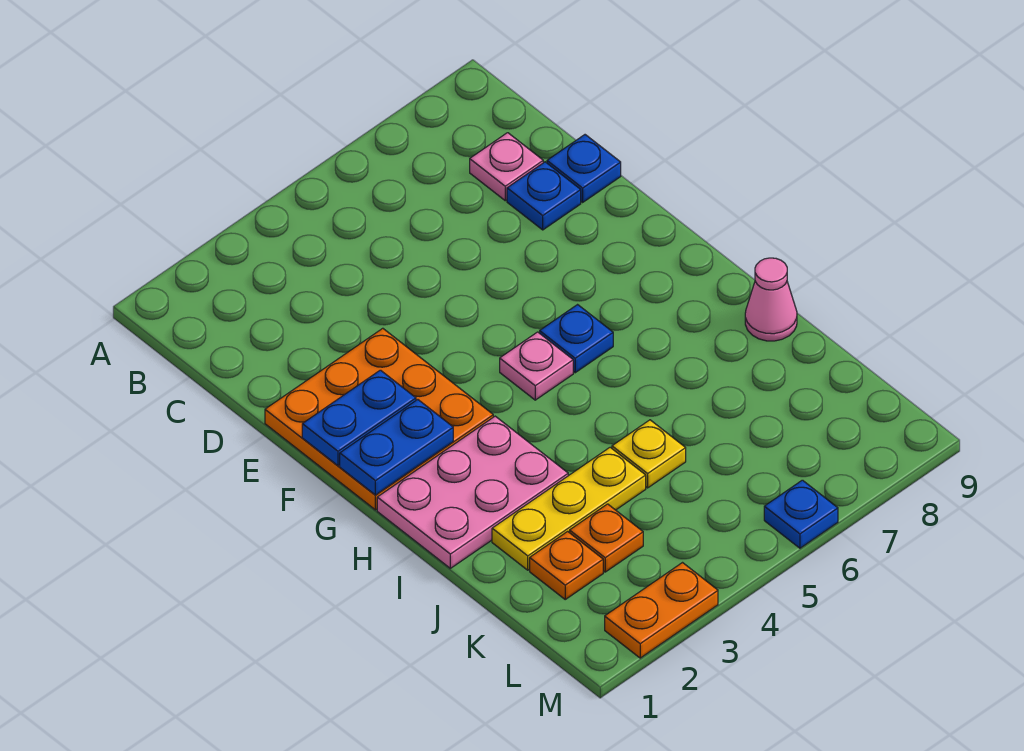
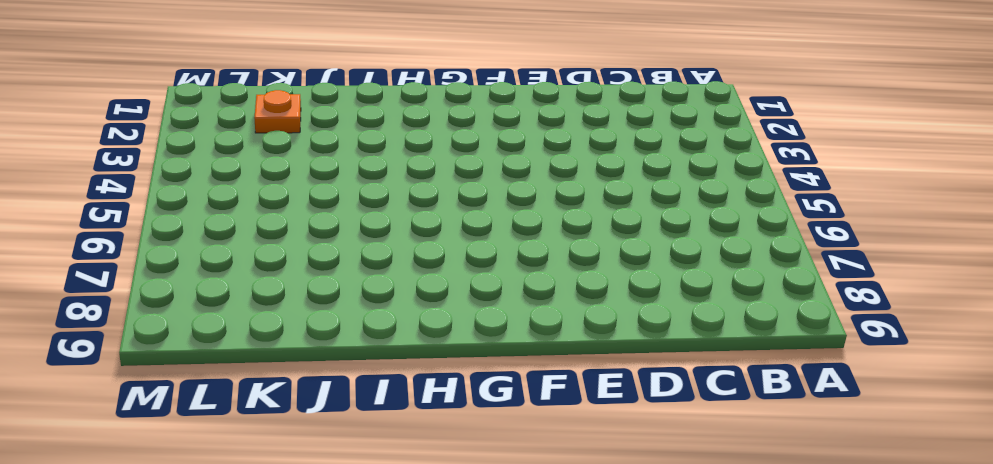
none -> pink plate C8 level 1
none -> blue plate D8 level 1
none -> blue plate D9 level 1

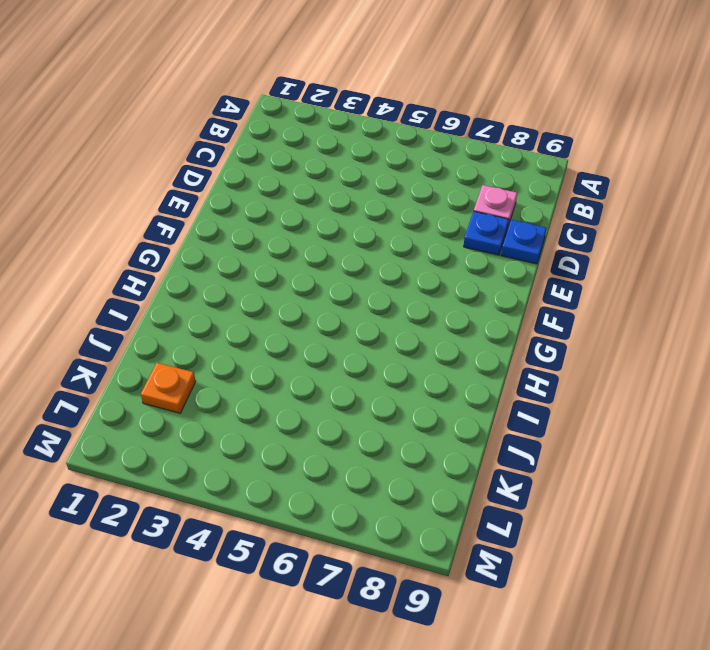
none -> orange plate E1:G3 level 1
none -> pink plate G5 level 1
none -> blue plate G6 level 1

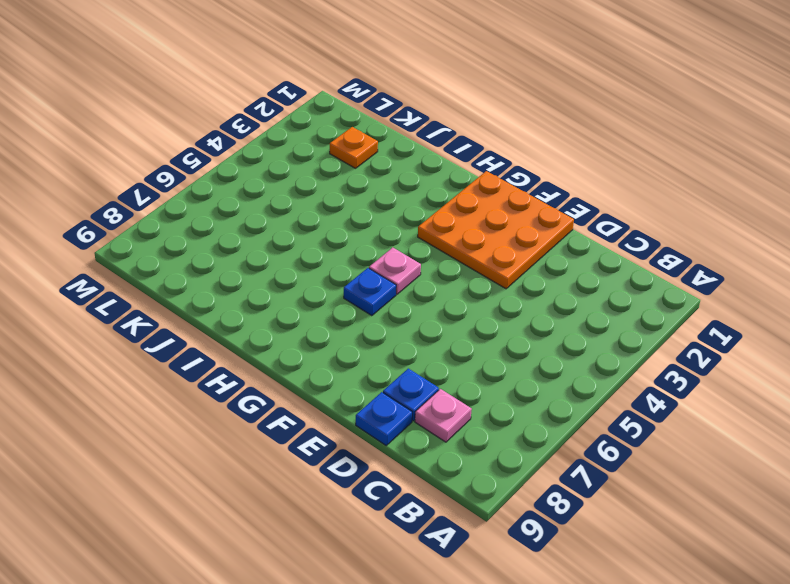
none -> pink plate H1:I3 level 1
none -> pink cone I9 level 1
none -> yellow plate J2:J4 level 1

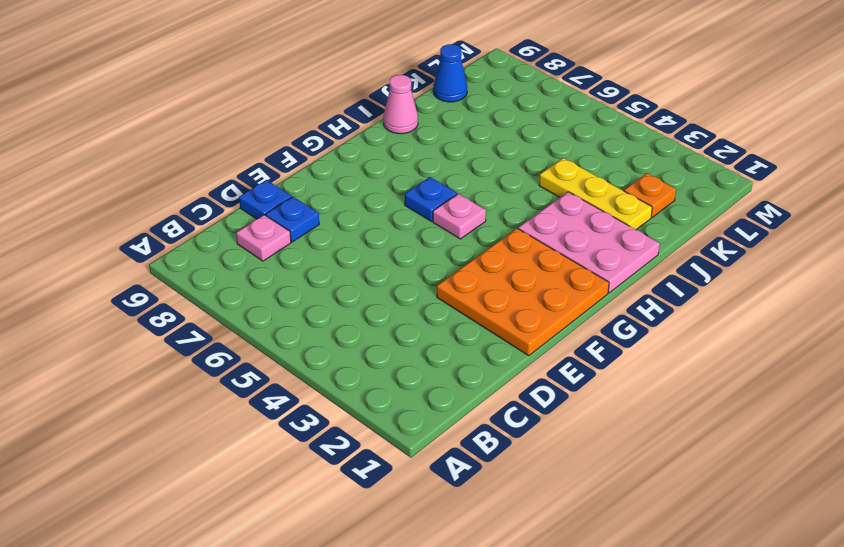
blue cone K9 level 1 -> none
none -> yellow plate J5 level 1
none -> orange plate K3 level 1
none -> orange plate M2:M3 level 1

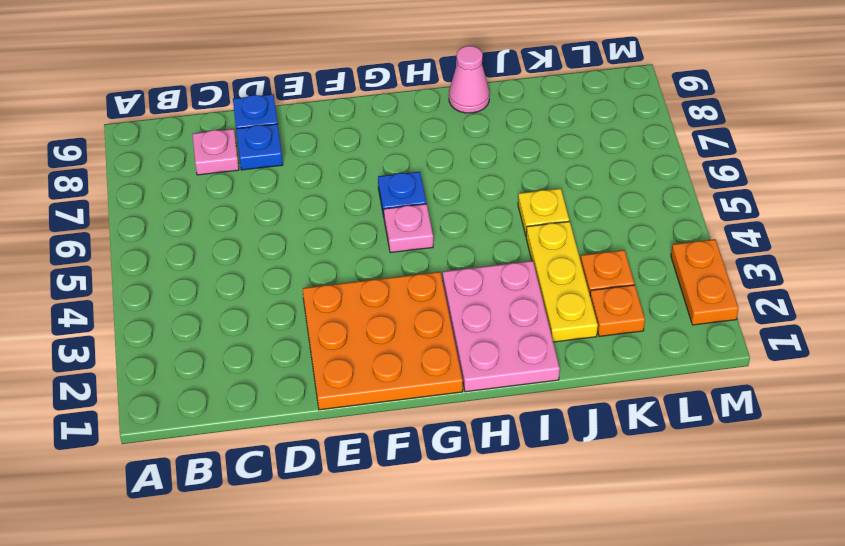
none -> blue plate M6 level 1
none -> blue plate F1:F2 level 2
none -> blue plate G1:G2 level 2

